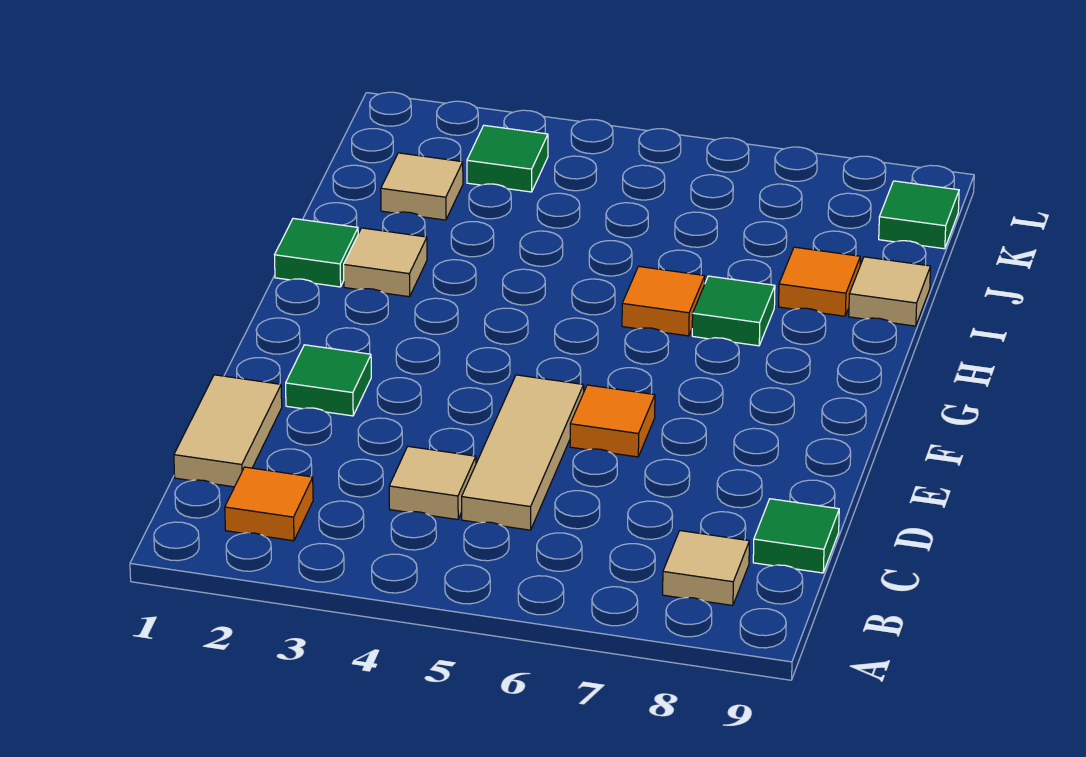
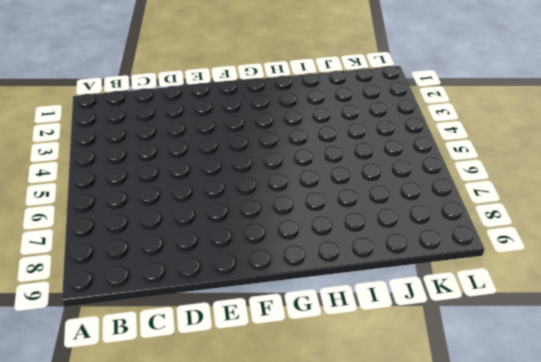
none -> orange tile B2 level 1
none -> tan tile B8 level 1
none -> tan tile C1:D1 level 1

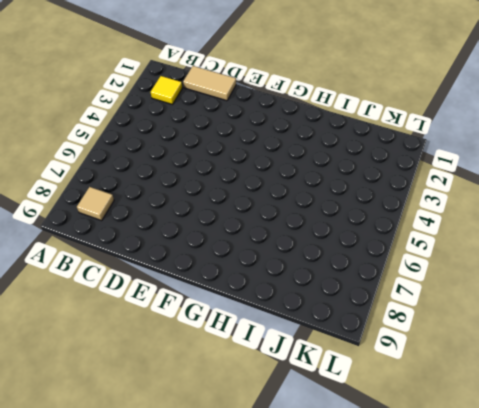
yellow tile B2 level 1 -> orange tile B2 level 1
none -> tan tile C4 level 1
none -> tan tile C5:E5 level 1
none -> green tile C9 level 1

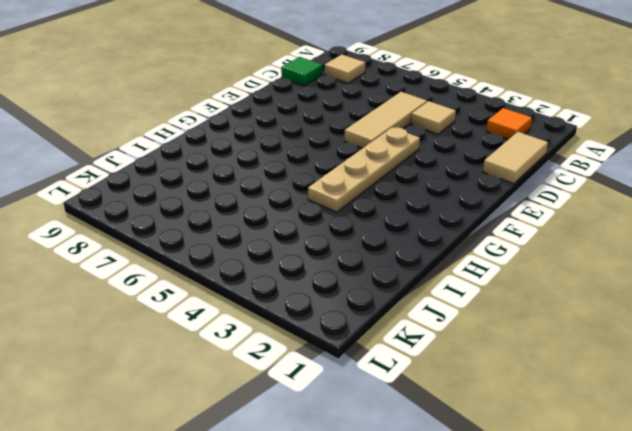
tan plate E4:H4 level 1 -> none
none -> green tile E2 level 1
none -> orange tile E6 level 1
none -> green tile H1 level 1

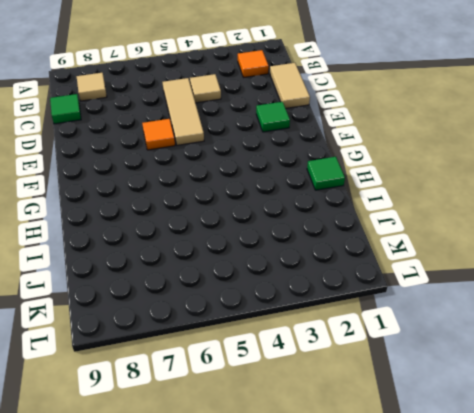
none -> tan tile H2 level 1
none -> orange tile H6 level 1
none -> green tile H7 level 1

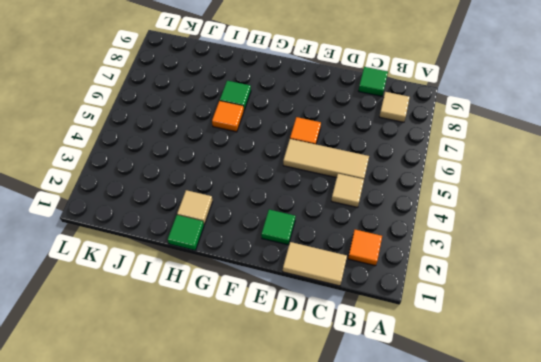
none -> orange tile I8 level 1
none -> tan tile I9 level 1
none -> tan tile J2 level 1

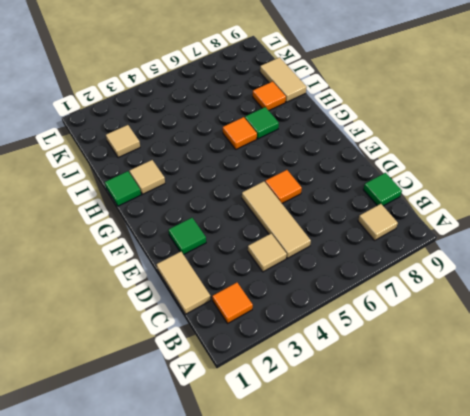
tan tile I9:J9 level 1 -> tan tile I9 level 1
none -> green tile K3 level 1
none -> green tile K9 level 1

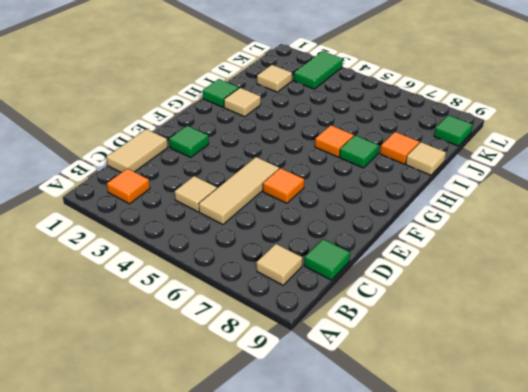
green tile K3:L3 level 1 -> green tile K3 level 1

